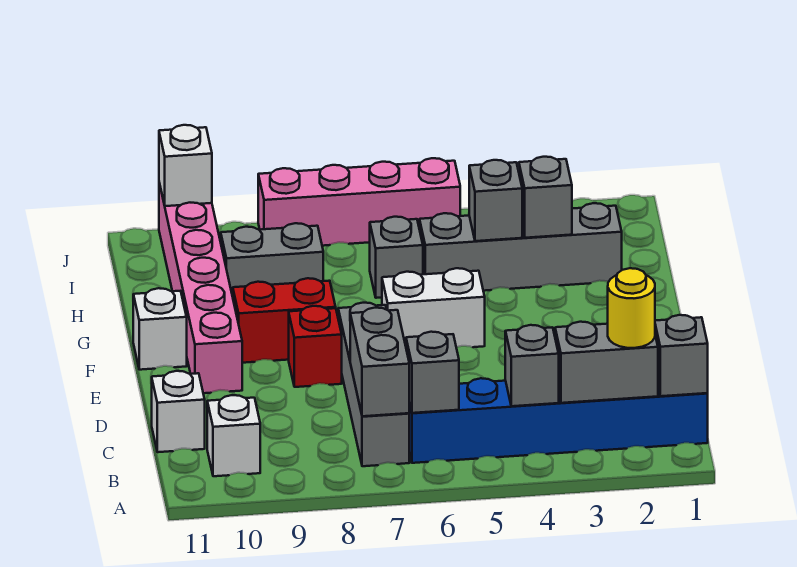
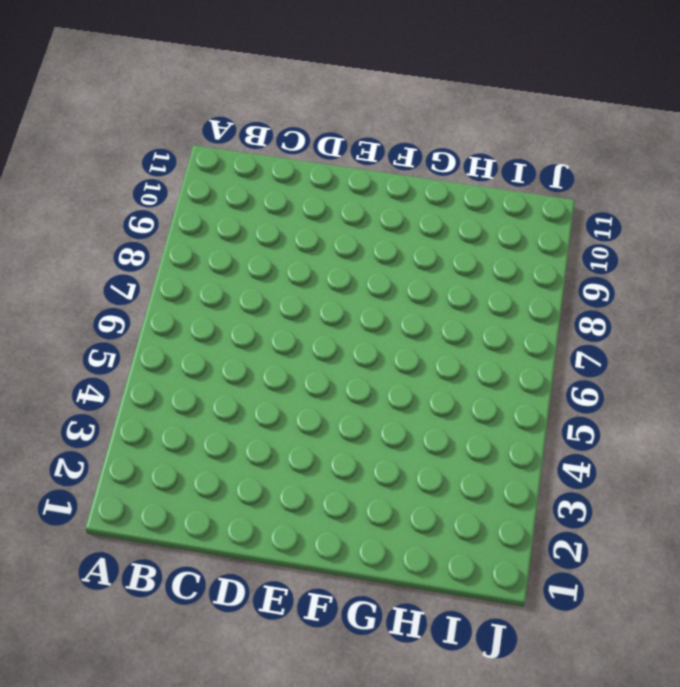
none -> blue brick B1:B6 level 1
none -> grey brick B7:E7 level 1
none -> white brick B10 level 1

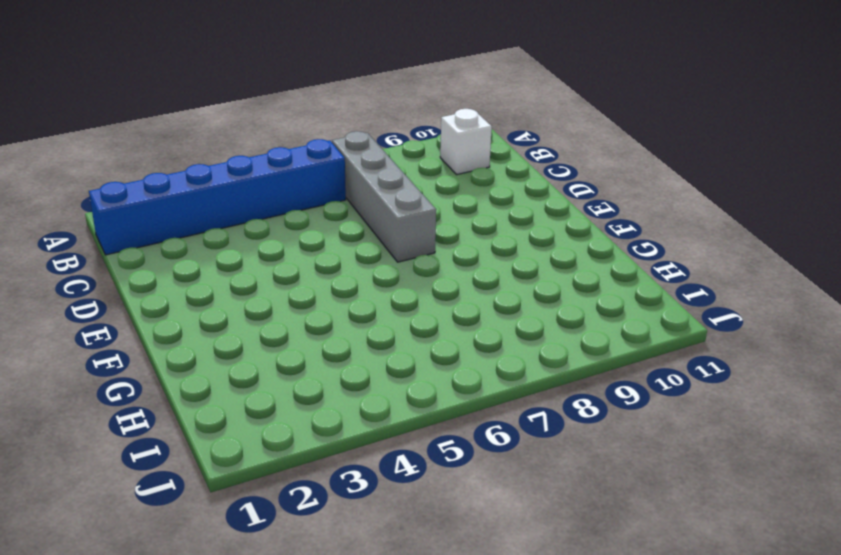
none -> white brick C11 level 1
none -> red brick E8 level 1
none -> pink brick E10:J10 level 1

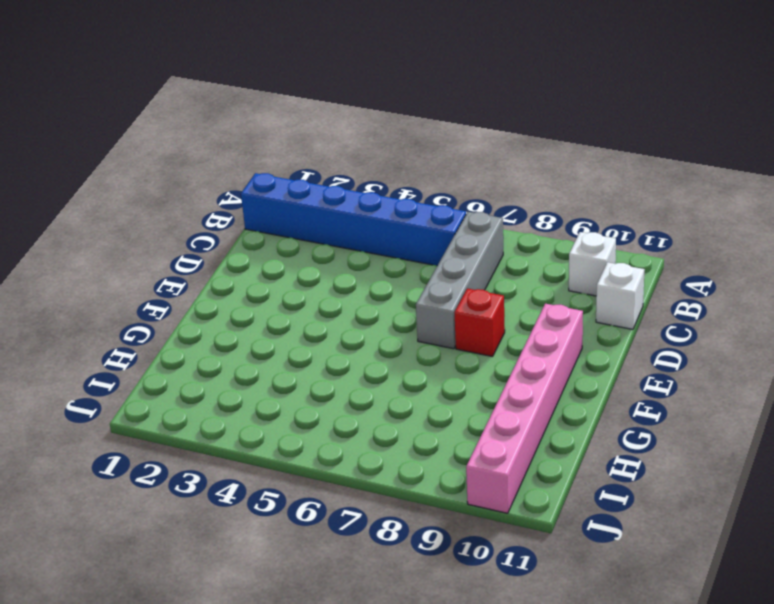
none -> white brick F5:F6 level 1
none -> red brick F8:F9 level 1
none -> white brick F11 level 1

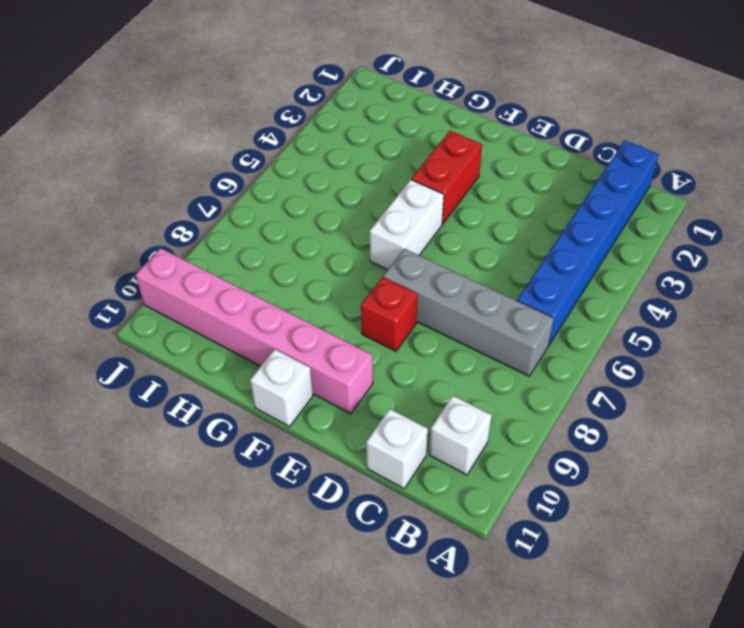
red brick F3:F4 level 1 -> red brick F8:F9 level 1
none -> grey brick H2:H5 level 1
none -> grey brick H6 level 1
none -> grey brick H8:H9 level 1

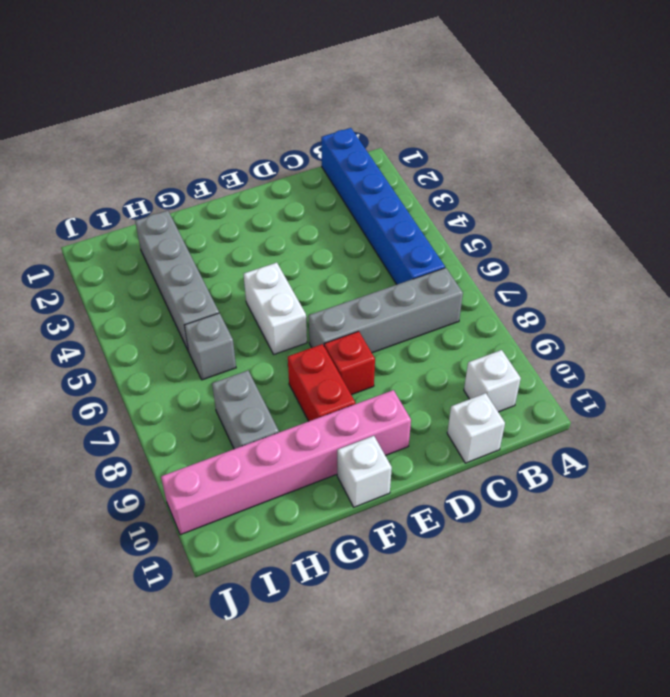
none -> pink brick J5:J8 level 1
none -> grey brick B1 level 2
none -> grey brick B2:B3 level 2

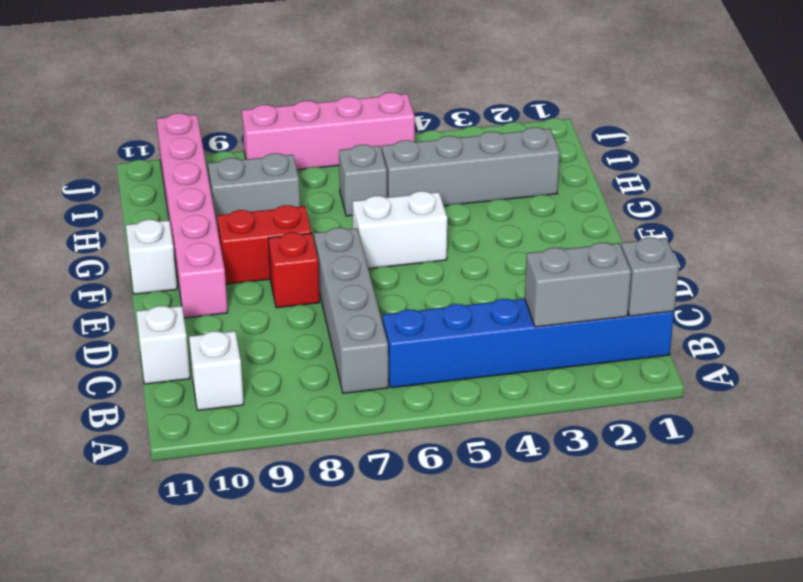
none -> grey brick B4 level 2
none -> grey brick B6 level 2
none -> grey brick B7:C7 level 2

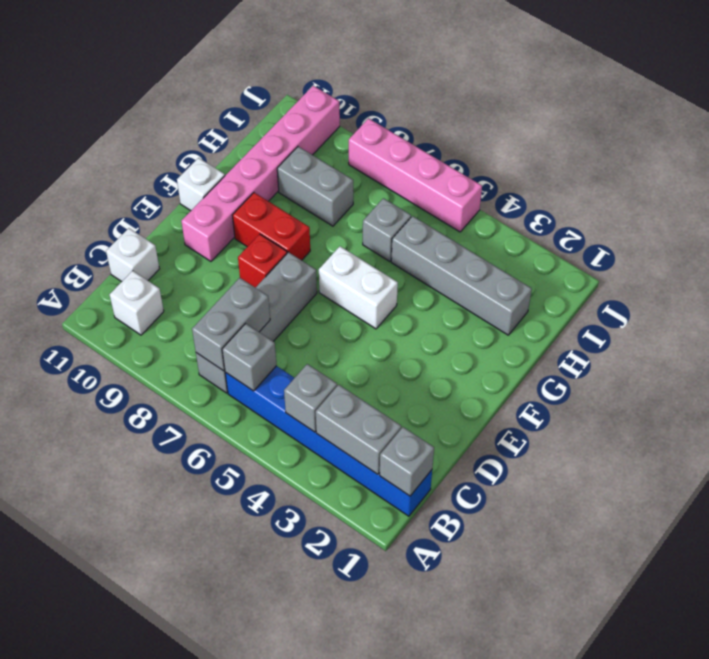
none -> grey brick H3 level 2
none -> grey brick H4 level 2
none -> white brick J10 level 2

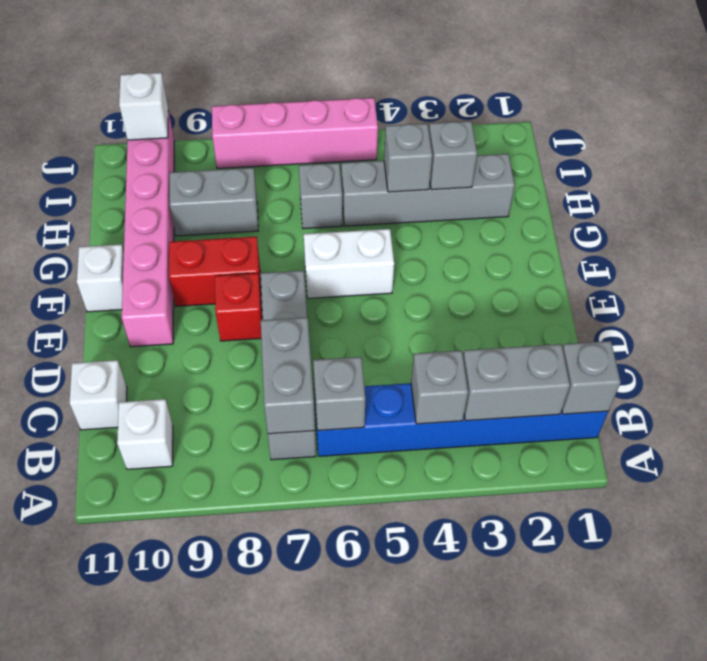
none -> yellow round brick B2 level 3

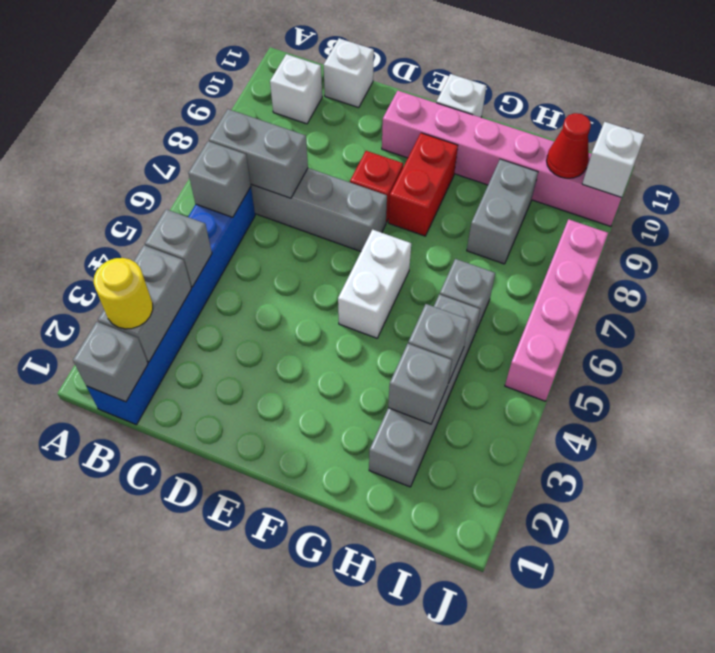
red cone I10 level 2 -> none

